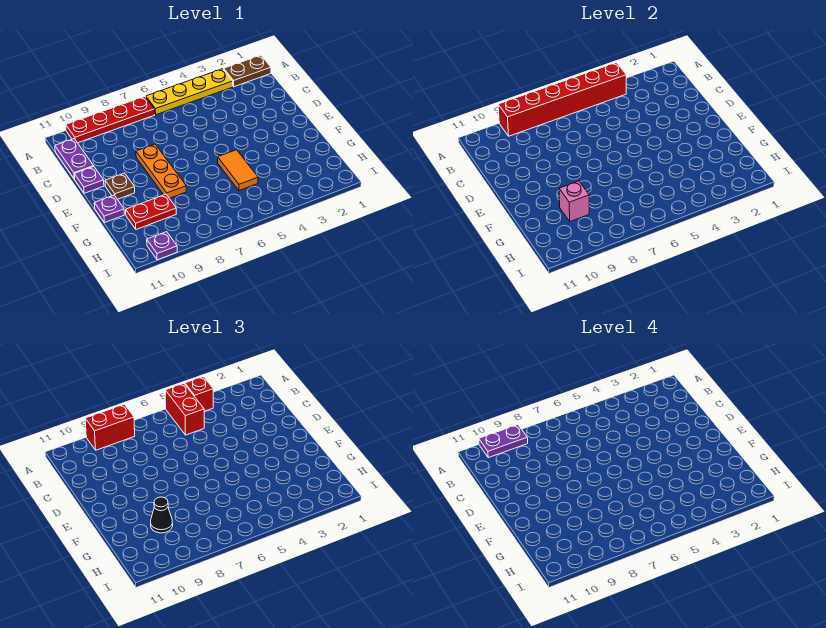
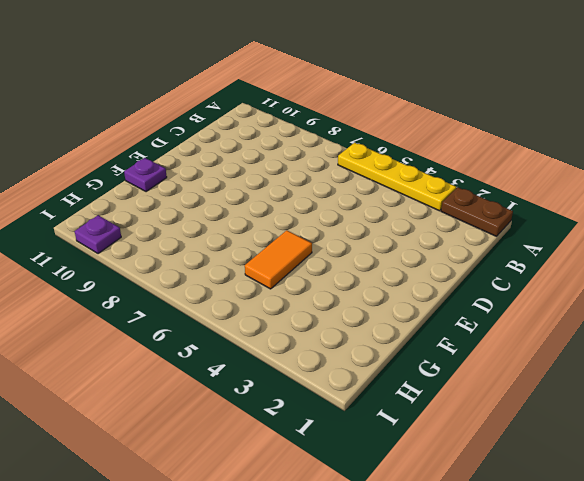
none -> red plate A7:A10 level 1
none -> purple plate B11:C11 level 1
none -> orange plate D8:F8 level 1

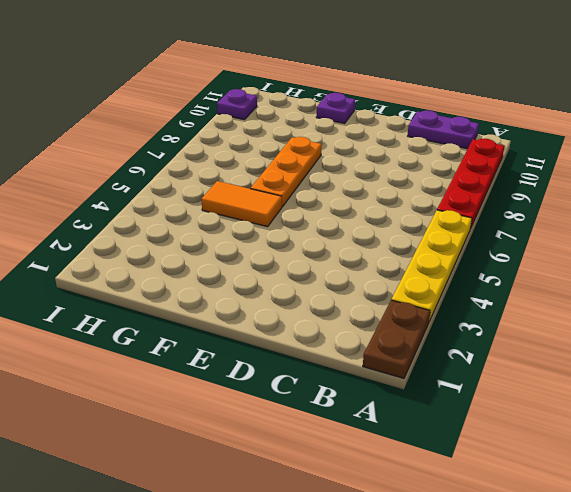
orange plate F6:F8 level 1 -> orange plate D8:F8 level 1
none -> purple plate D11 level 1
none -> brown plate E10 level 1
none -> red plate G9:G10 level 1

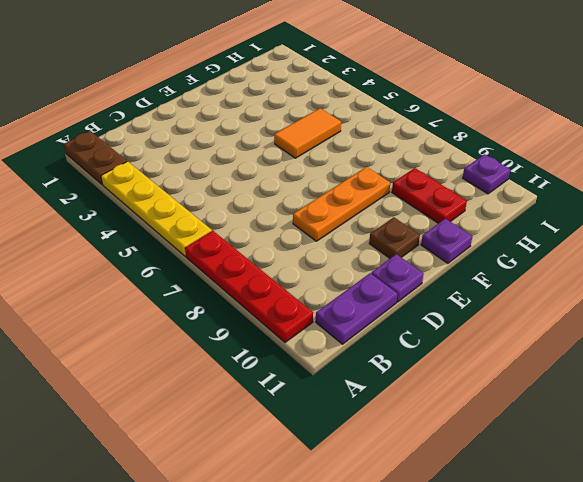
none -> red brick A4:A9 level 2
none -> pink brick G9 level 2
none -> red brick A4 level 3

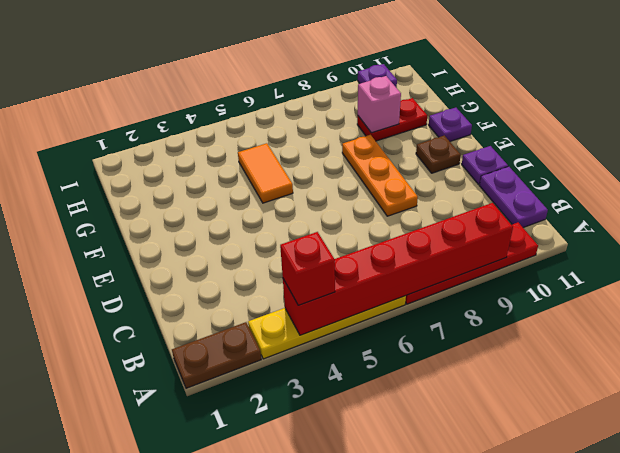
none -> red brick A5:B5 level 3
none -> red brick A8:A9 level 3
none -> black cone G9 level 3

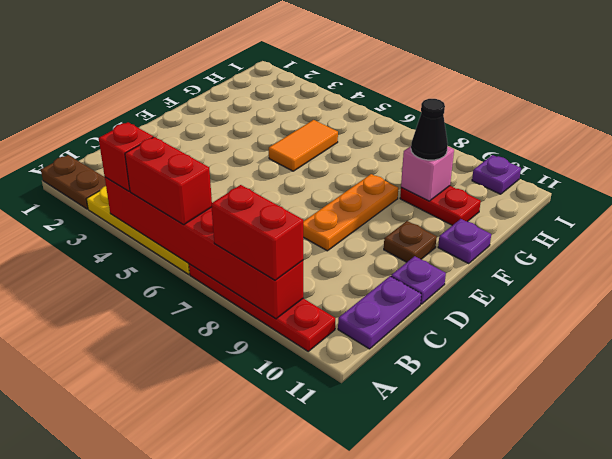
red brick A5:A6 level 3 -> red brick A5:B5 level 3
none -> purple plate A9:A10 level 4

